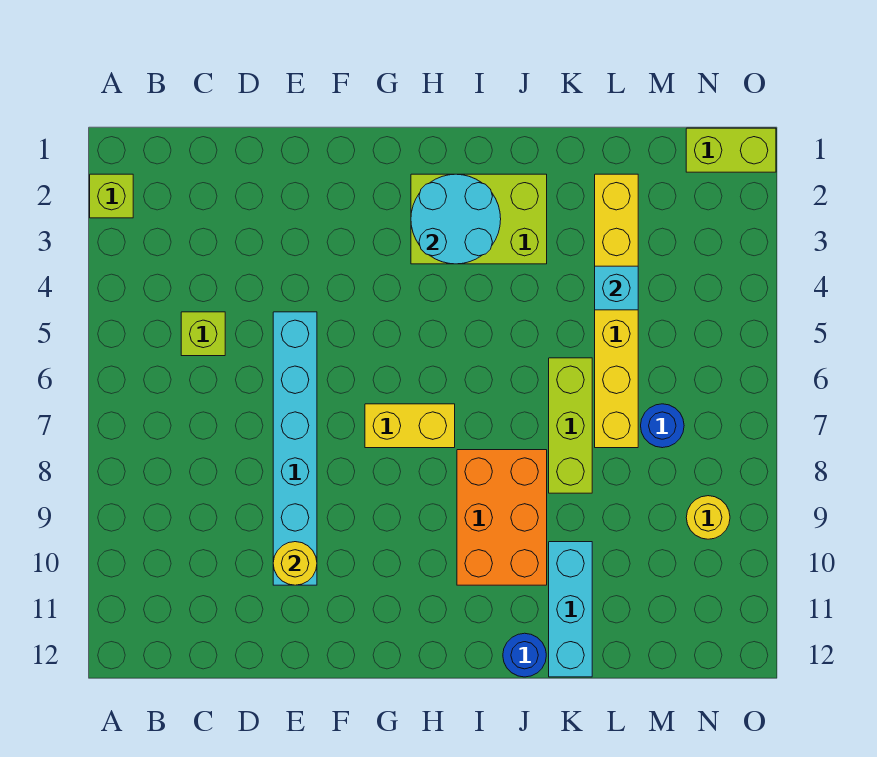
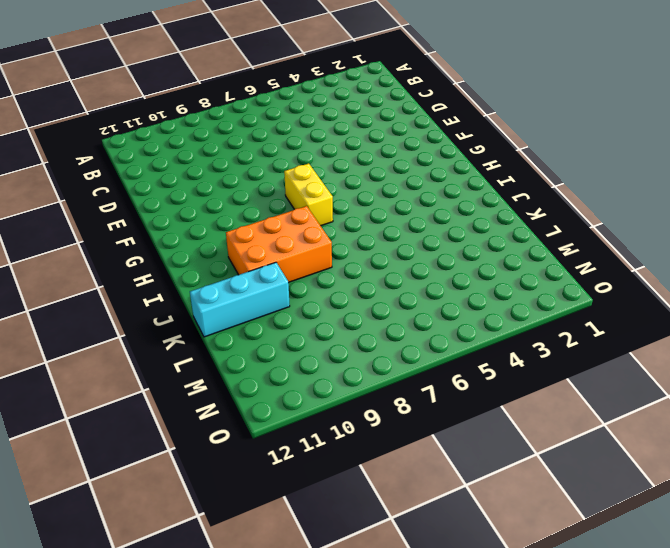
none -> lime brick A2 level 1
none -> lime brick C5 level 1
none -> cyan brick E5:E10 level 1

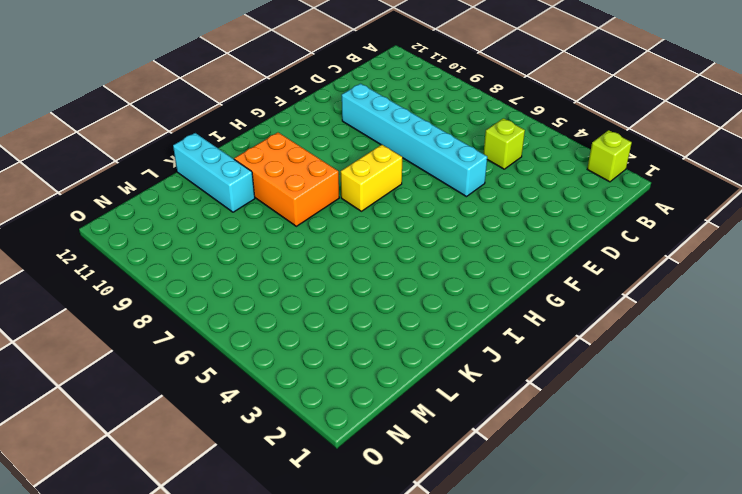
none -> lime brick H2:J3 level 1
none -> blue round brick J12 level 1
none -> lime brick K6:K8 level 1

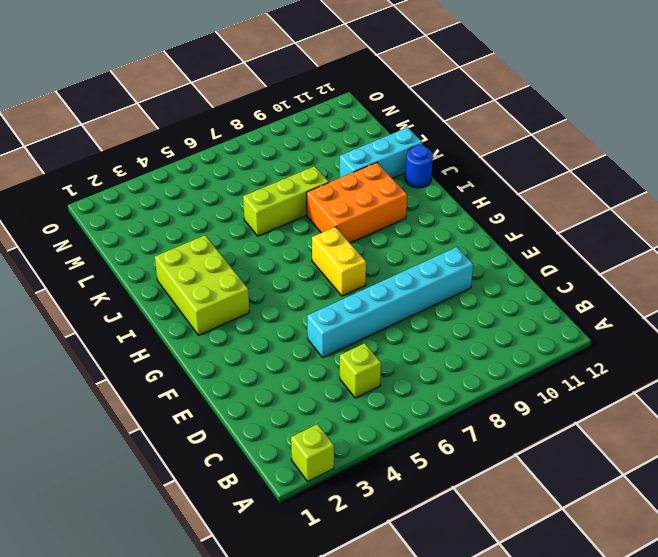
none -> yellow brick L2:L7 level 1
none -> blue round brick M7 level 1
none -> lime brick N1:O1 level 1

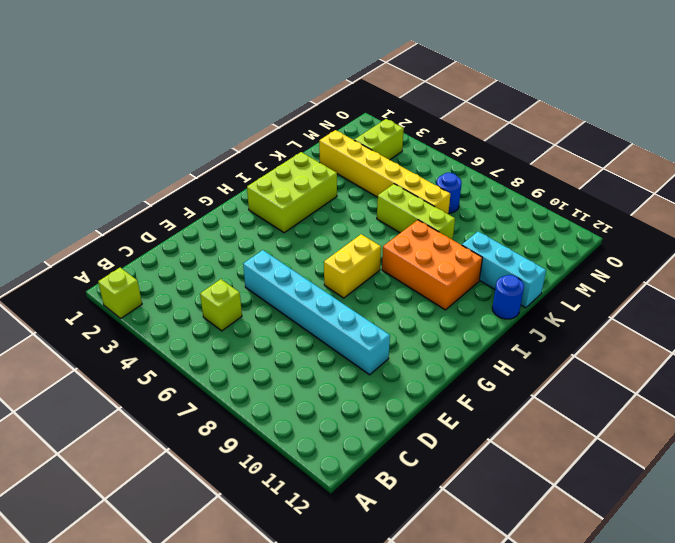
lime brick M3:N3 level 1 -> lime brick N1:O1 level 1
none -> yellow round brick N9 level 1
none -> yellow round brick E10 level 2
none -> cyan round brick H2:I3 level 2

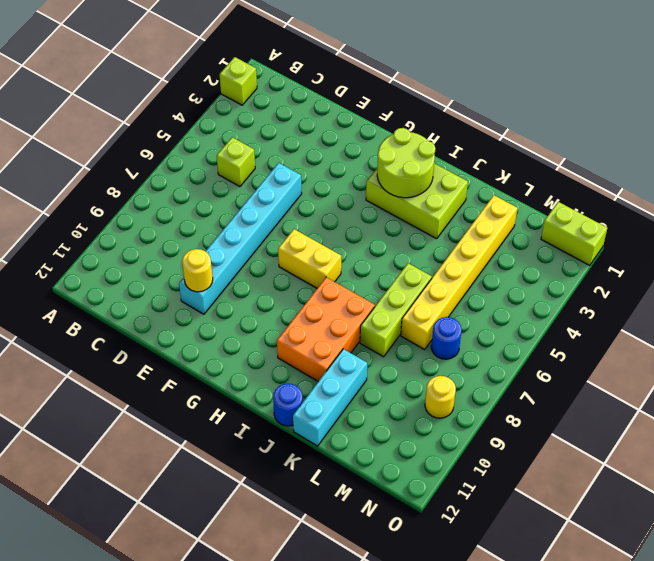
lime round brick H2:I3 level 2 -> cyan round brick H2:I3 level 2
none -> cyan brick L4 level 2

